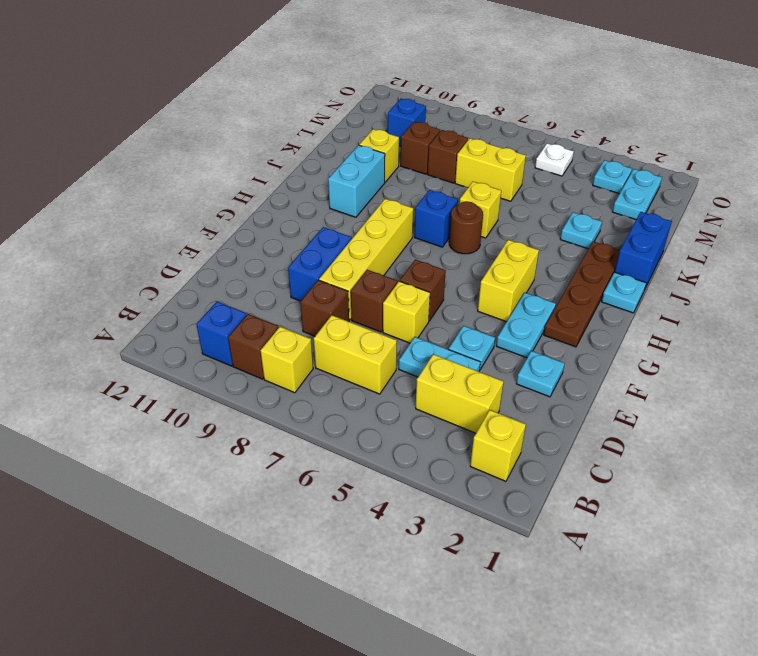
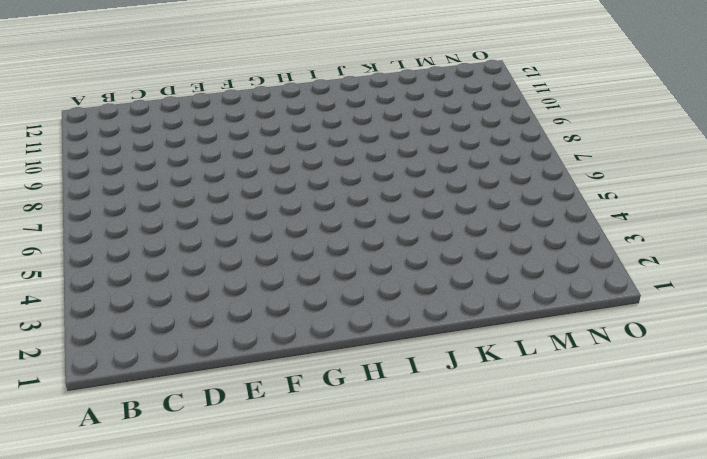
none -> yellow brick B2 level 1
none -> yellow brick B8 level 1
none -> brown brick B9 level 1
none -> blue brick B10 level 1

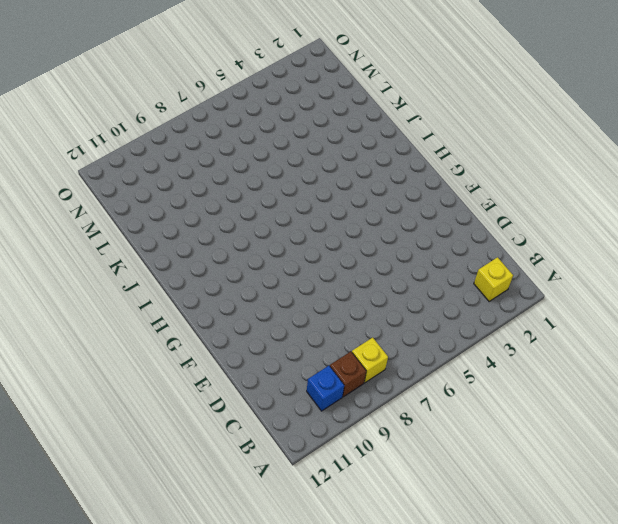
none -> yellow brick C3:C4 level 1
none -> yellow brick C6:C7 level 1
none -> cyan plate D4:D5 level 1
none -> brown brick D8 level 1

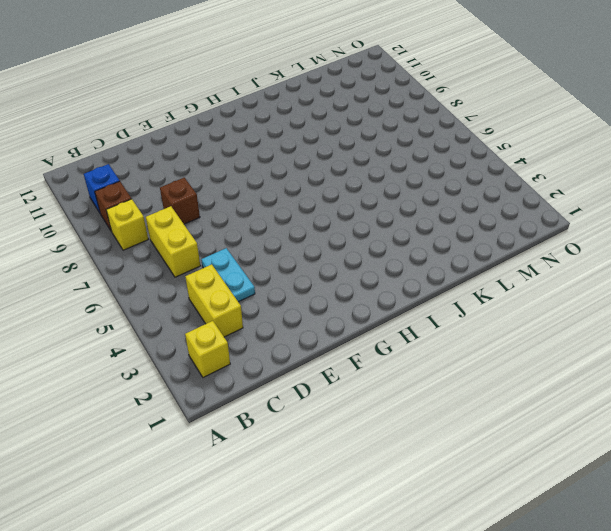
none -> cyan plate E2 level 1
none -> cyan plate E4 level 1
none -> yellow brick E6 level 1
none -> brown brick E7 level 1

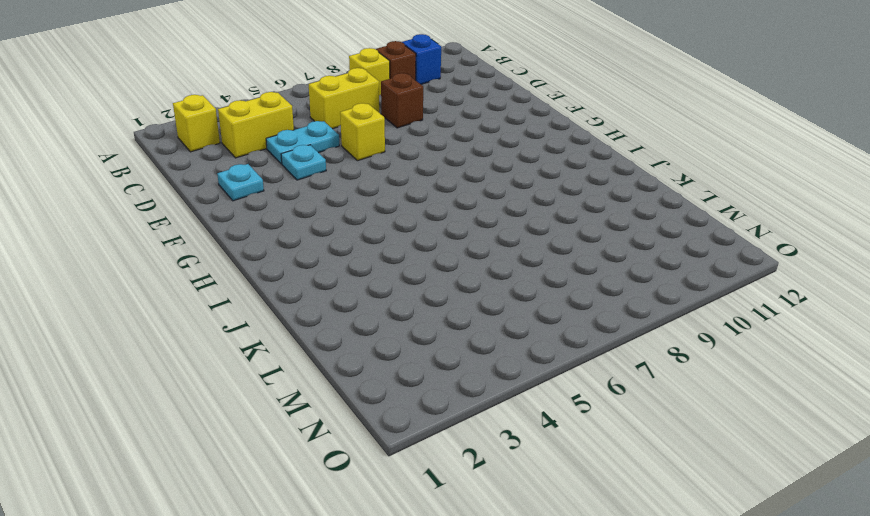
none -> brown brick E7 level 1
none -> yellow brick E8:H8 level 1
none -> blue brick E9:F9 level 1
none -> cyan plate F3:G3 level 1

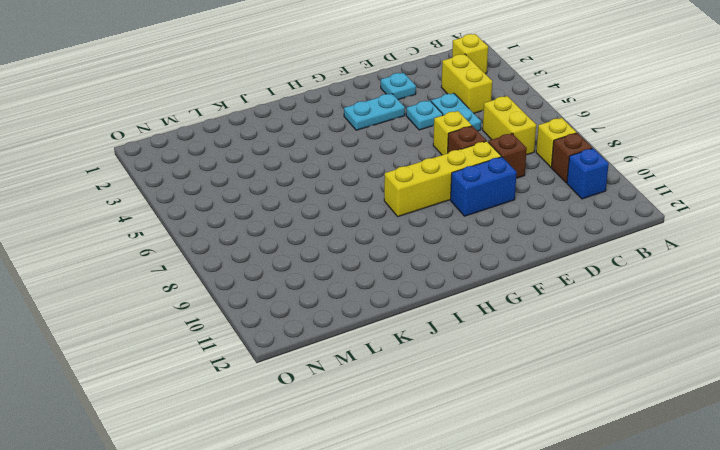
none -> brown brick F6 level 1
none -> brown plate G2:J2 level 1
none -> yellow brick G4:H4 level 1
none -> cyan plate I1 level 1

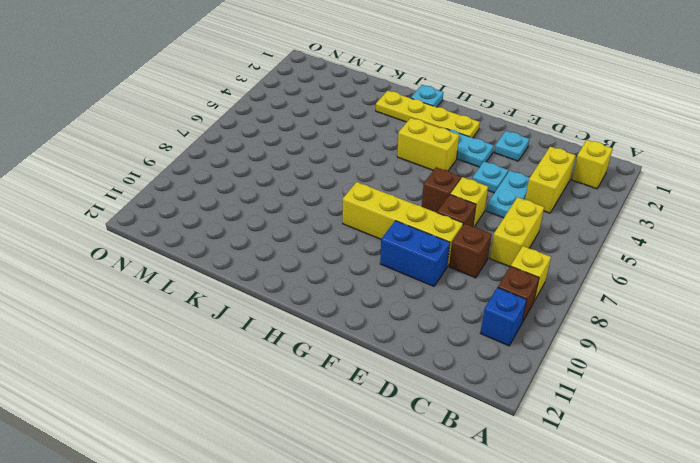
yellow plate G2:J2 level 1 -> brown plate G2:J2 level 1
none -> brown round brick I6 level 1
none -> blue brick I7 level 1
none -> cyan brick I10:J10 level 1
none -> blue brick J1:K1 level 1

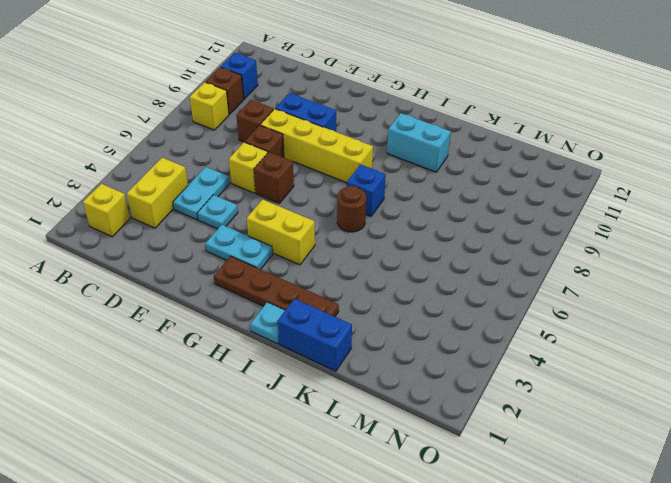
none -> yellow brick C6:C7 level 1
none -> cyan plate E2 level 1
none -> yellow brick J6 level 1
none -> cyan plate K3 level 1

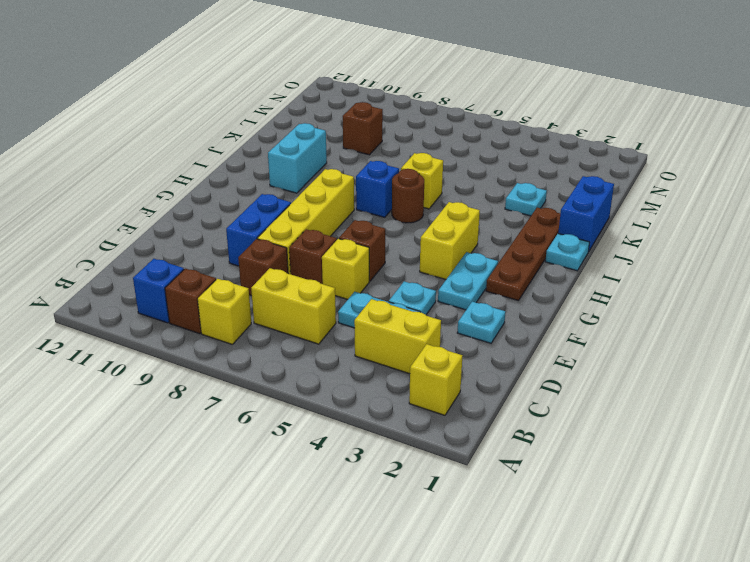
none -> yellow brick K10 level 1
none -> yellow brick L6:L7 level 1
none -> brown brick L8 level 1
none -> cyan plate M2:N2 level 1

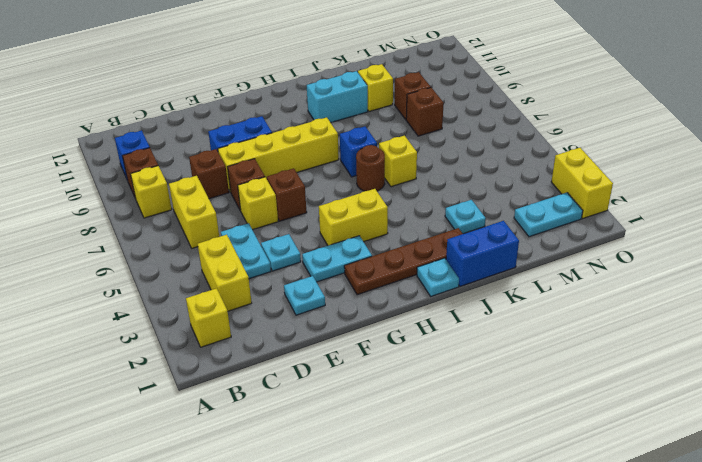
yellow brick O2:O3 level 1 -> yellow brick L6:L7 level 1
none -> blue brick M10 level 1
none -> cyan plate N3 level 1
none -> white plate N5 level 1

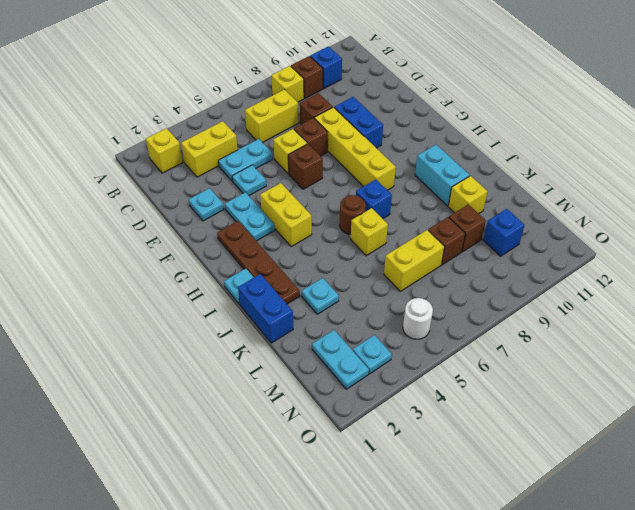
white round brick N5 level 1 -> white plate N5 level 1

